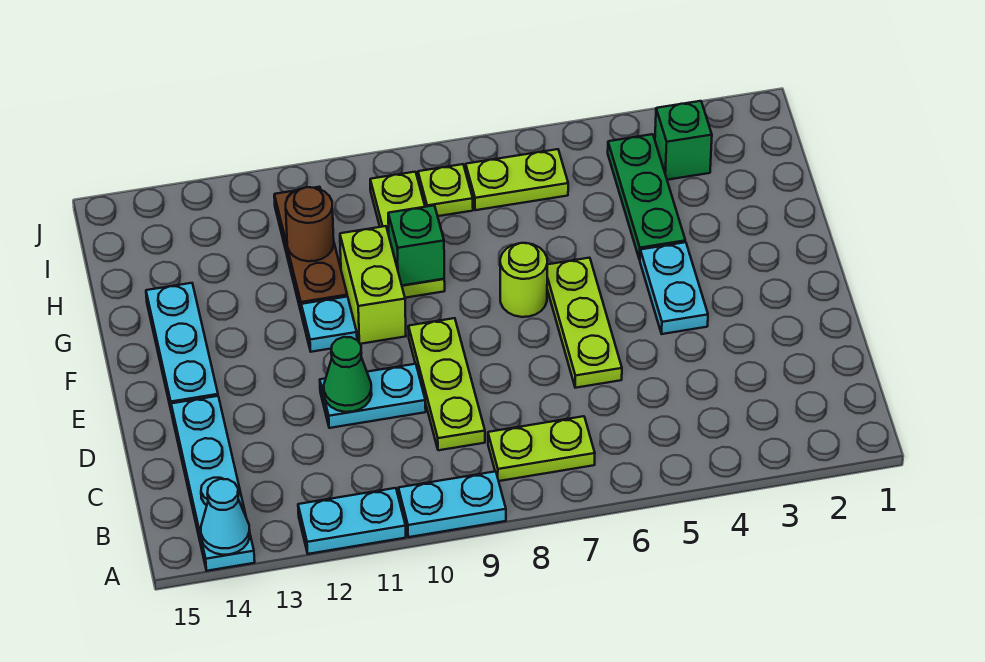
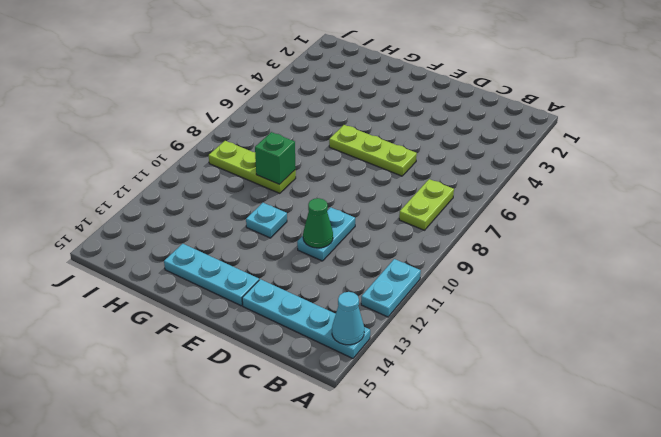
none -> cyan plate A9:A10 level 1
none -> lime plate C9:E9 level 1
none -> cyan plate E4:F4 level 1

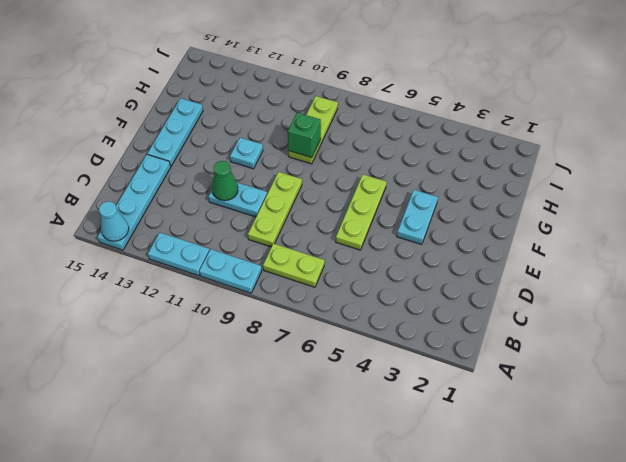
none -> lime round brick F7 level 1
none -> lime brick F10:G10 level 1
none -> green plate G4:I4 level 1

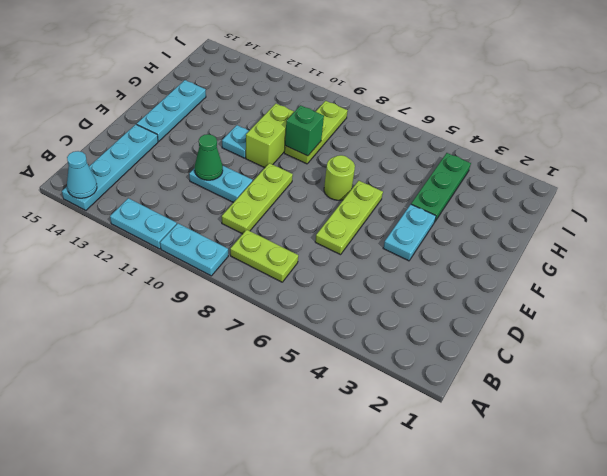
none -> brown plate G11:I11 level 1
none -> green brick I3 level 1
none -> lime plate I6:I7 level 1

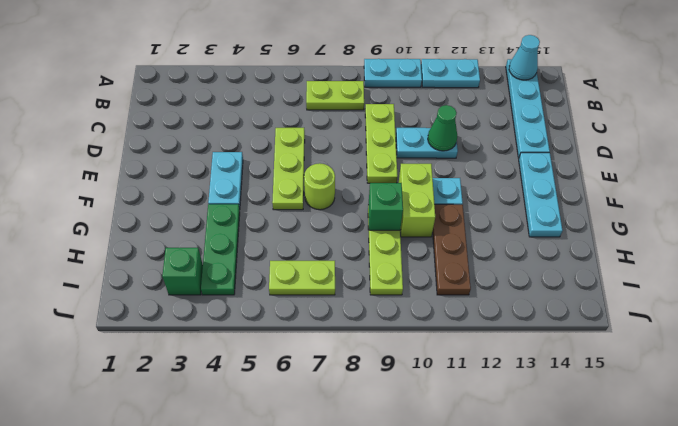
none -> lime plate I8 level 1
none -> brown round brick H11 level 2

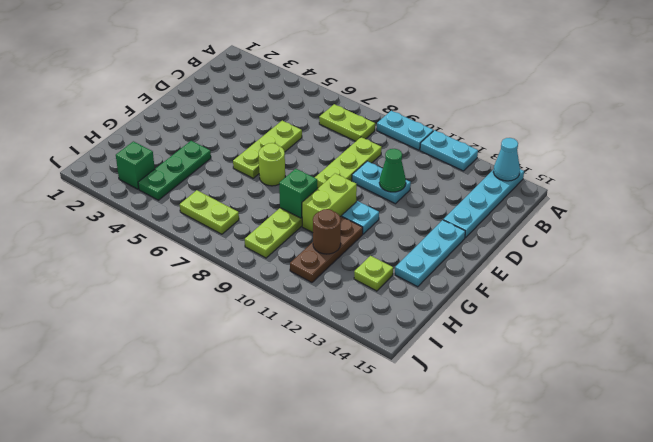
lime plate H13 level 1 -> lime plate I8 level 1
none -> cyan plate E4:F4 level 1

